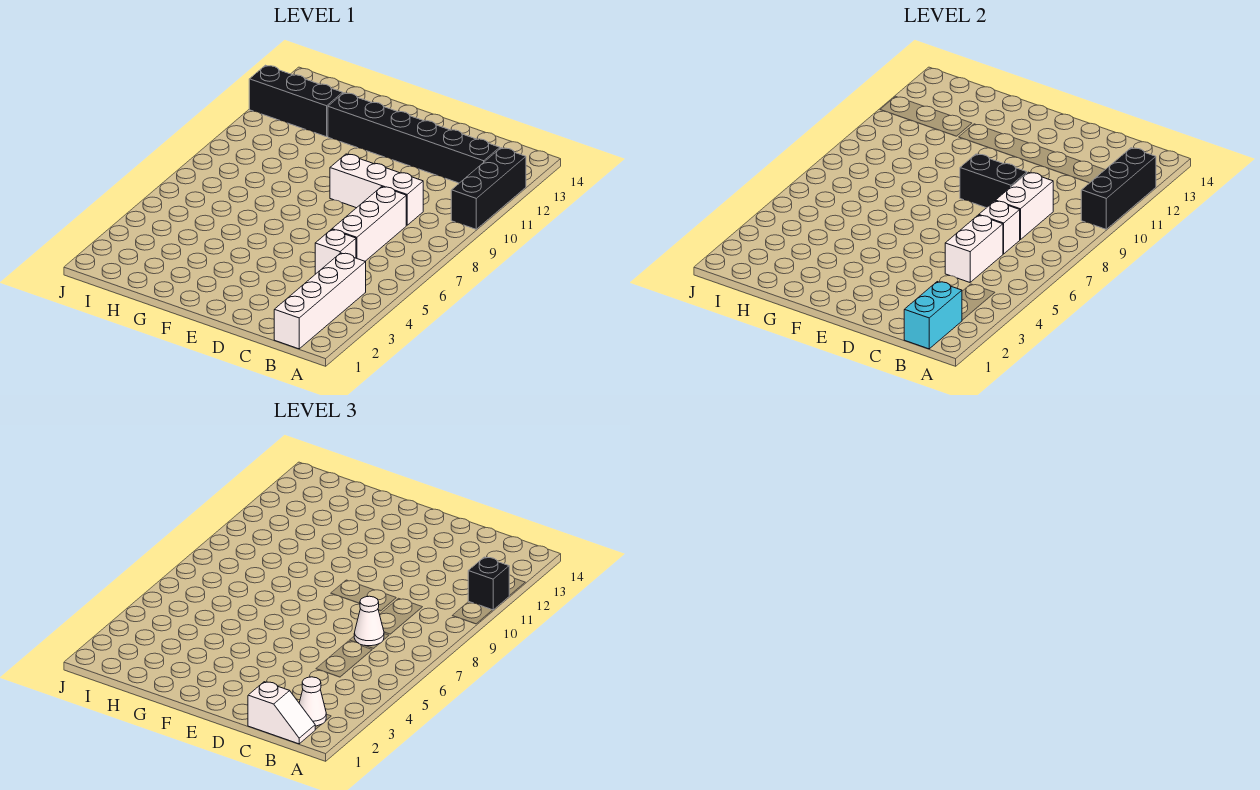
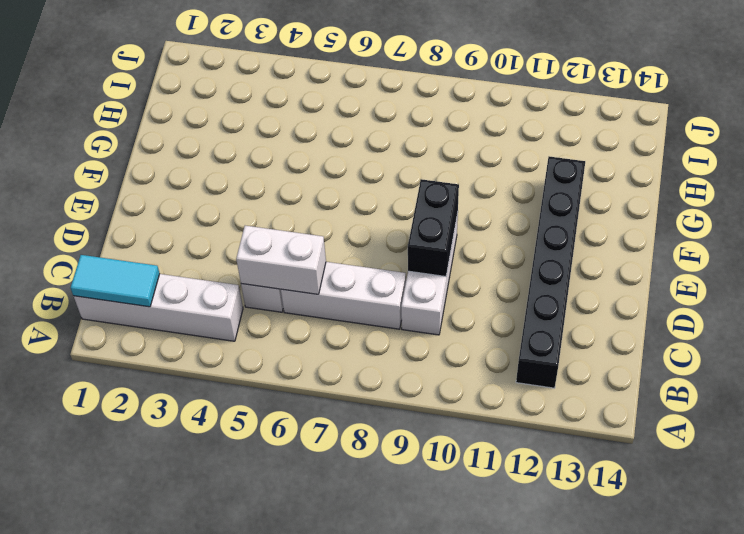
cyan tile B1:B2 level 2 -> cyan brick B1:B2 level 2
none -> black brick A10:A12 level 1
none -> black brick H12:J12 level 1
none -> black brick A10:A12 level 2

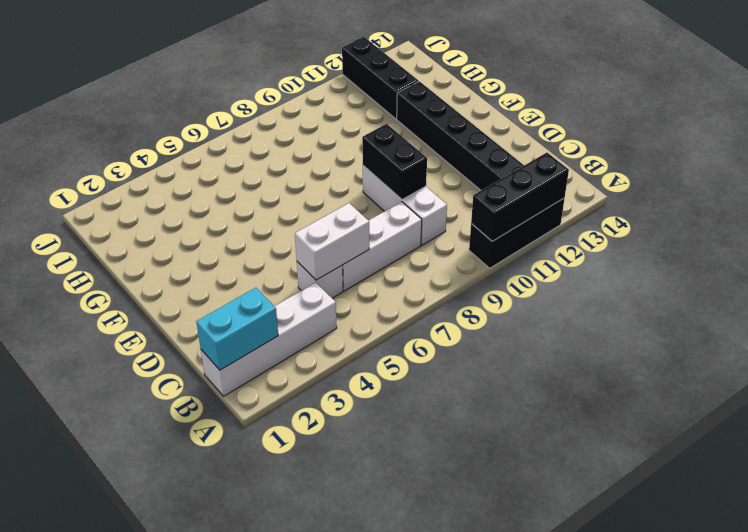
none -> white brick C7 level 2
none -> white brick C8:C9 level 2
none -> black brick A11 level 3

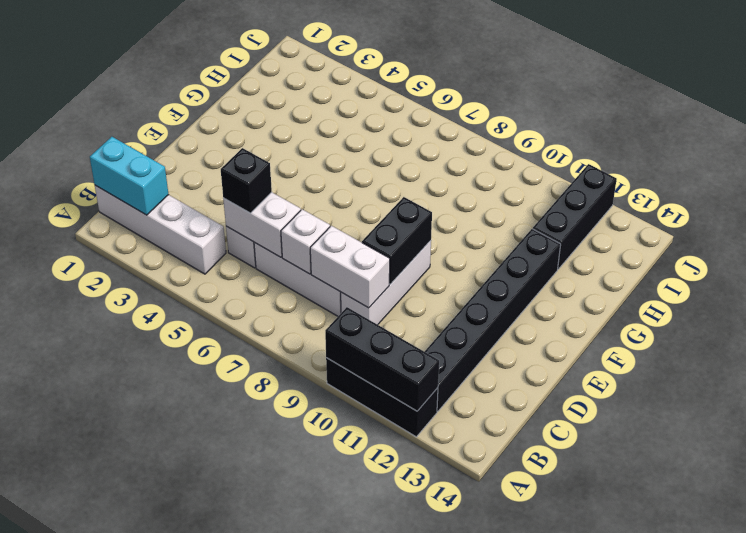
black brick C5 level 3 -> black brick A11 level 3
none -> white slope B1:C1 level 3 top C
none -> white cone B2 level 3
none -> white cone C7 level 3

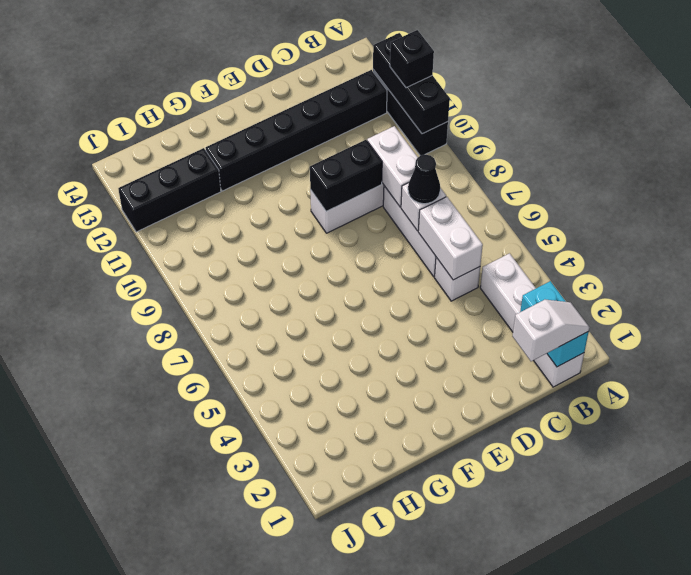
black cone C7 level 3 -> white cone C7 level 3
none -> white cone B2 level 3

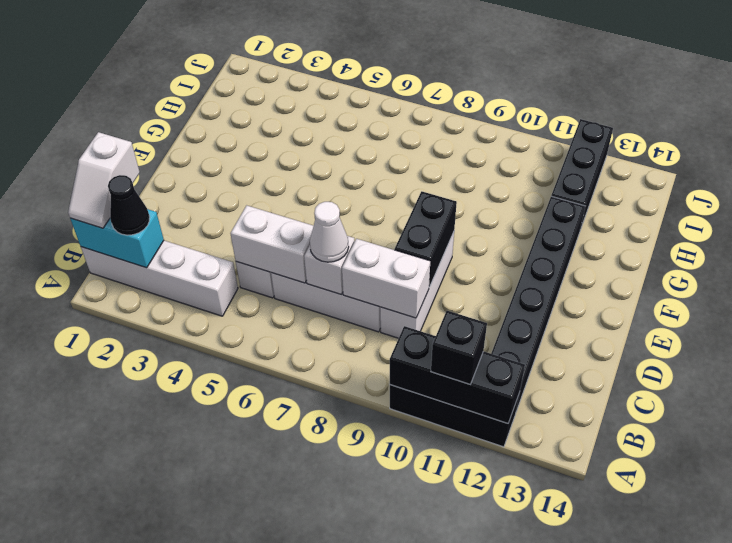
black cone B2 level 3 -> white cone B2 level 3

